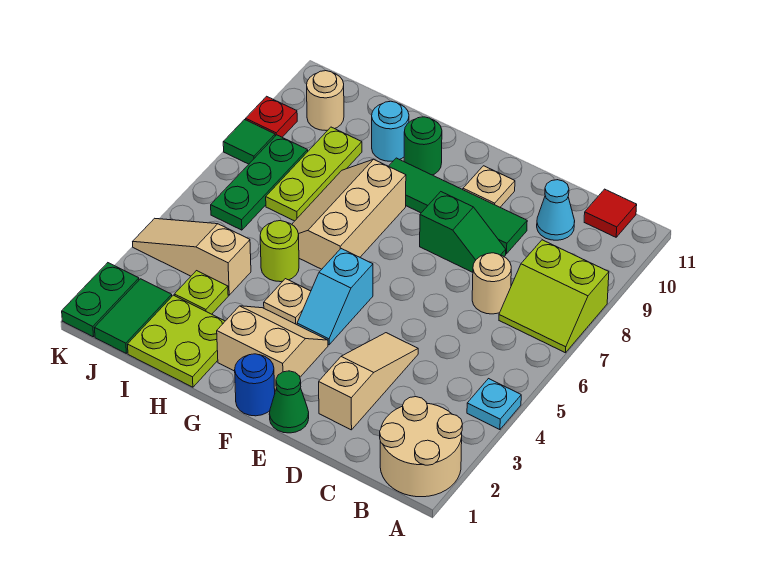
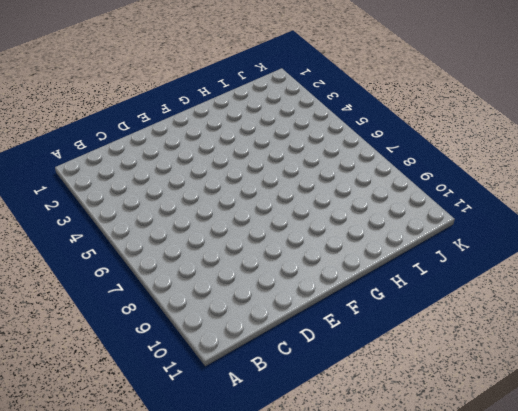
none -> tan round brick A1:B2 level 1
none -> cyan plate A4 level 1
none -> lime slope A7:B8 level 1 top 8

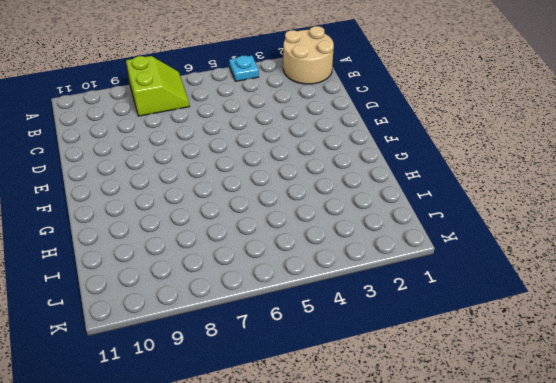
none -> red tile B11 level 1
none -> tan round brick C7 level 1
none -> cyan cone C10 level 1

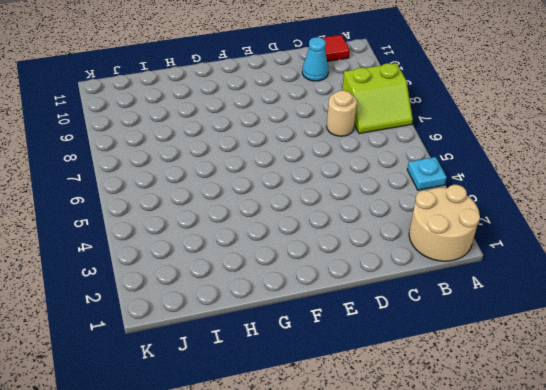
none -> tan slope D2:D4 level 1 top 2
none -> green slope D8:E8 level 1 top E
none -> green tile D9:G9 level 1

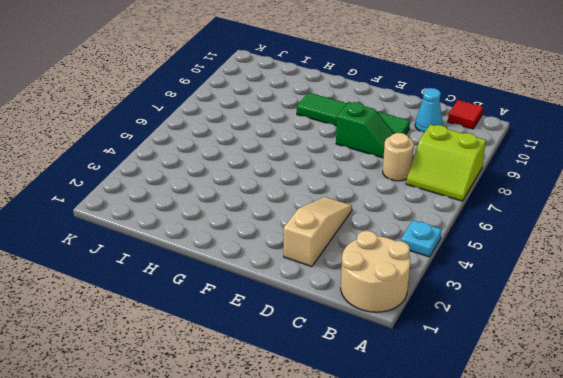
none -> green cone E1 level 1
none -> tan plate E10 level 1
none -> blue round brick F1 level 1

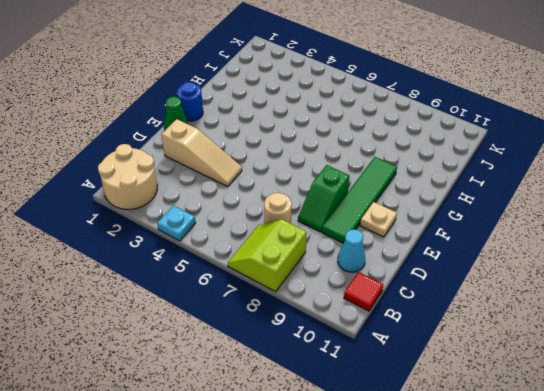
none -> tan slope F2:G3 level 1 top 2
none -> cyan slope F4:F5 level 1 top 5
none -> tan plate G4 level 1

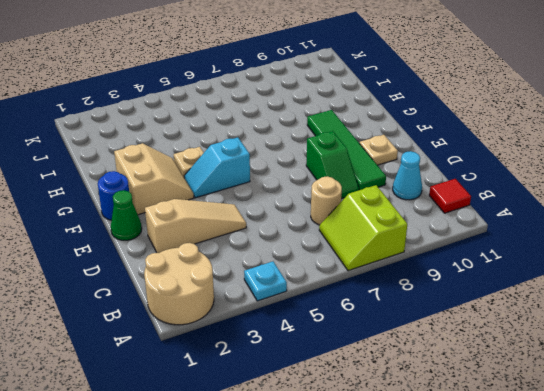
none -> tan slope G6:H8 level 1 top G
none -> green round brick G10 level 1
none -> lime plate H1:I2 level 1

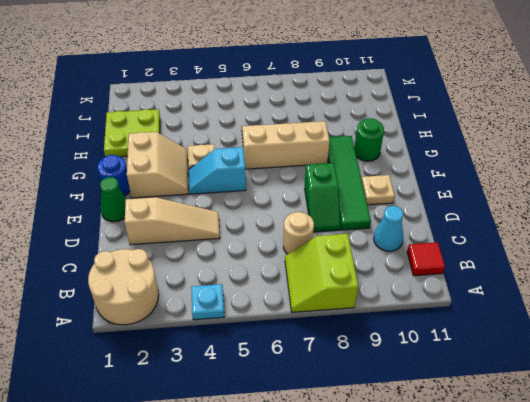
none -> lime round brick H5 level 1
none -> cyan round brick H10 level 1
none -> lime plate I3 level 1

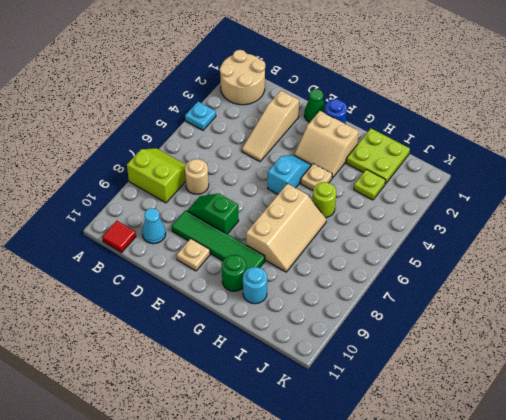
none -> tan slope I4:K4 level 1 top I
none -> lime plate I7:I9 level 1
none -> green tile J1:J2 level 1

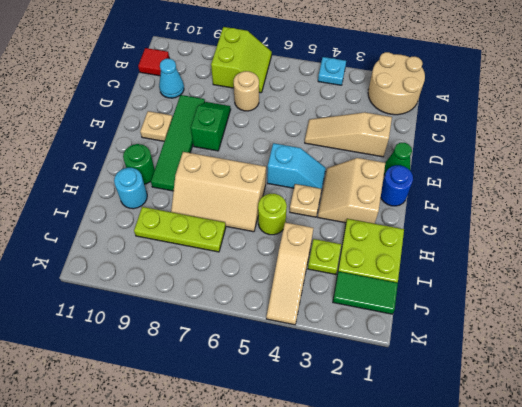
none -> green plate J6:J8 level 1
none -> tan round brick J10 level 1
none -> green plate K1:K2 level 1

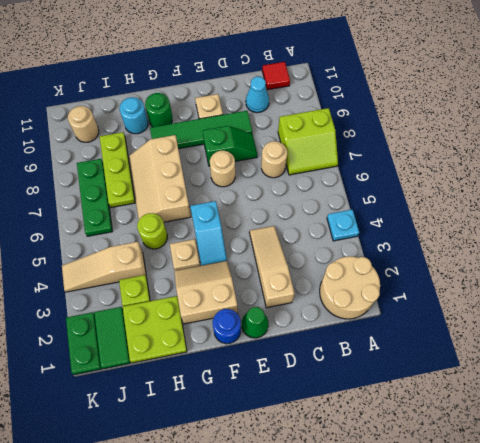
tan round brick E7 level 1 -> none
none -> green tile K8 level 1
none -> red plate K9 level 1

